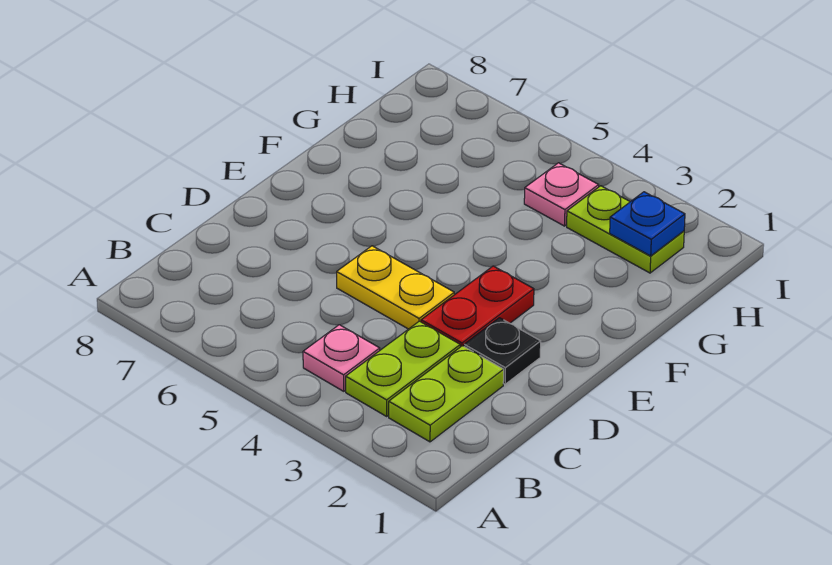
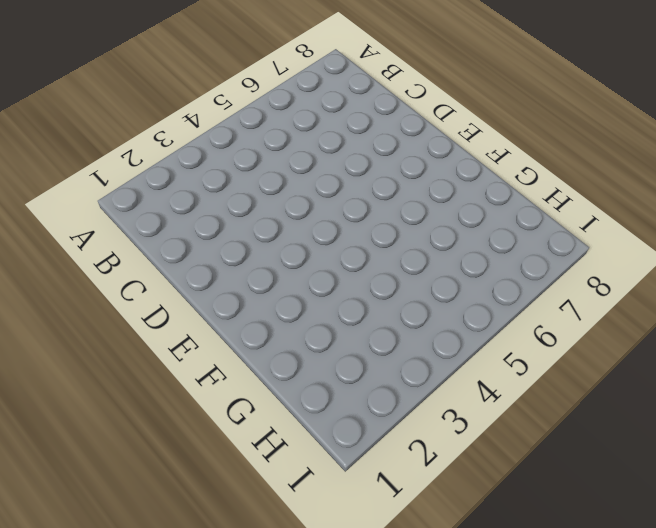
none -> lime plate B2:C2 level 1
none -> lime plate B3:C3 level 1

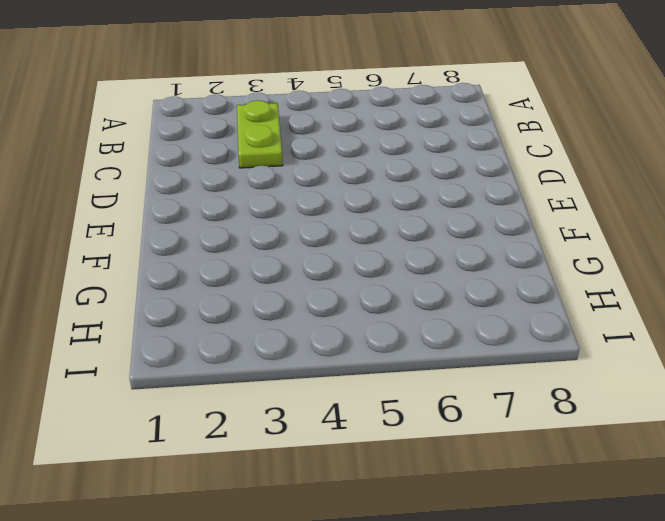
none -> lime plate B2:C2 level 1
none -> pink plate B4 level 1

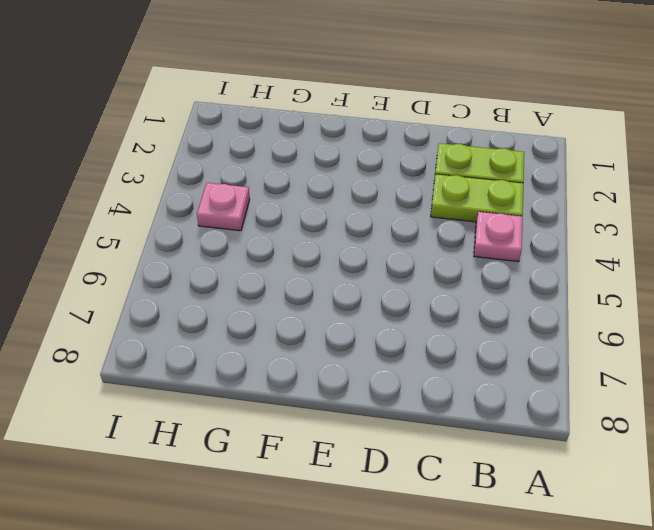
none -> black plate D2 level 1
none -> red plate D3:E3 level 1

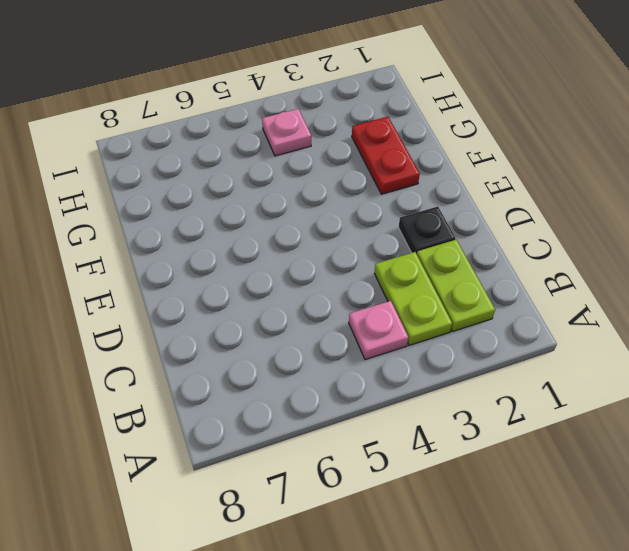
red plate F2:G2 level 1 -> red plate D3:E3 level 1
none -> yellow plate D4:D5 level 1
none -> lime plate H2:H3 level 1

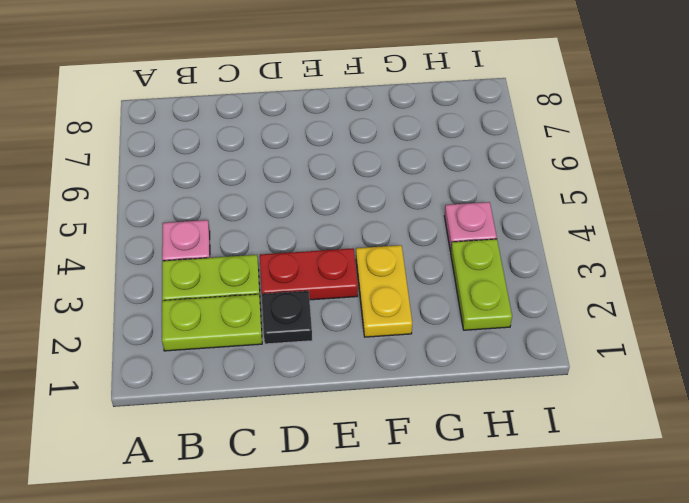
yellow plate F2:F3 level 1 -> yellow plate D4:D5 level 1
none -> blue plate H2 level 2

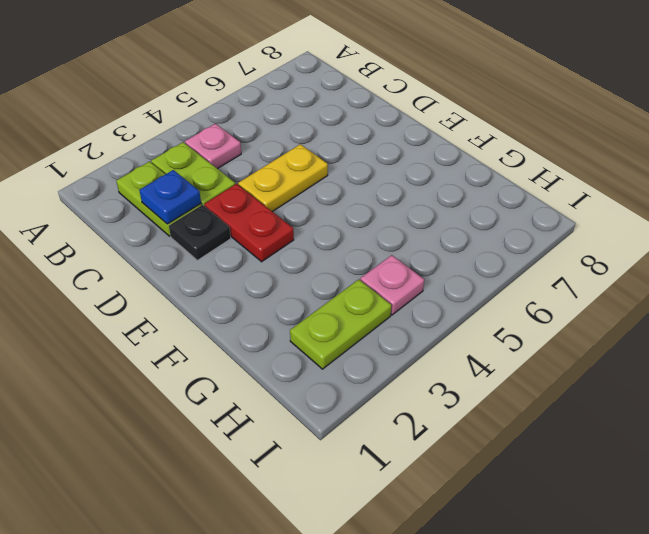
blue plate C2 level 2 -> blue plate H2 level 2

